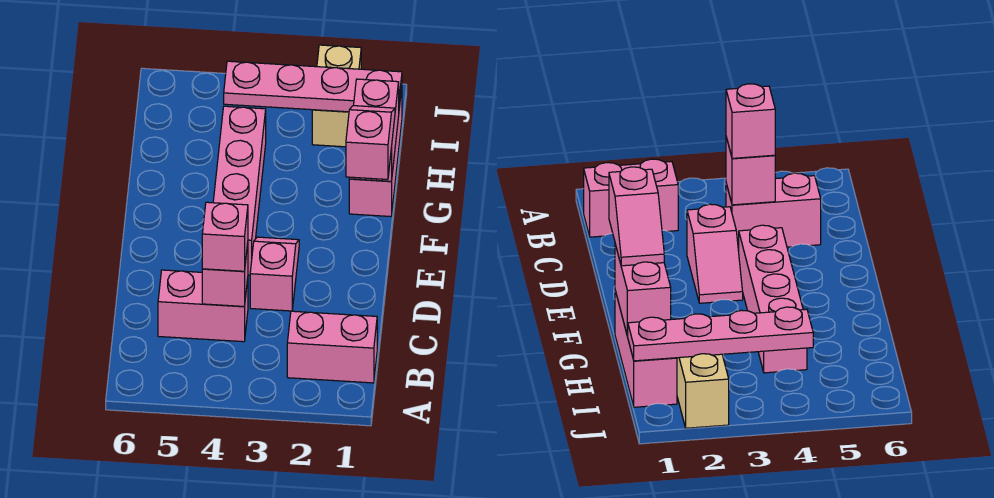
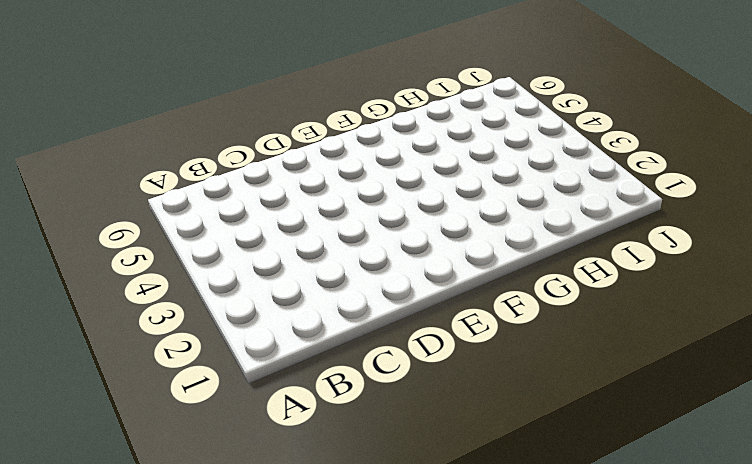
none -> pink brick B1:B2 level 1
none -> pink brick C4:C5 level 1

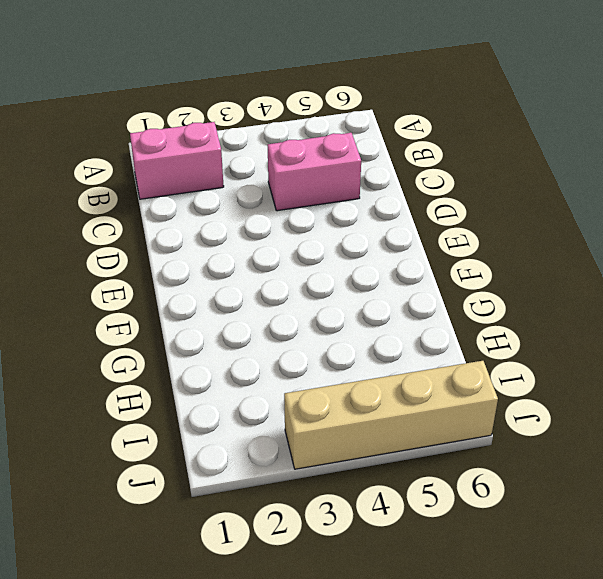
tan brick J3:J6 level 1 -> none
none -> pink slope D3:E3 level 1 top D
none -> pink brick E4:H4 level 1

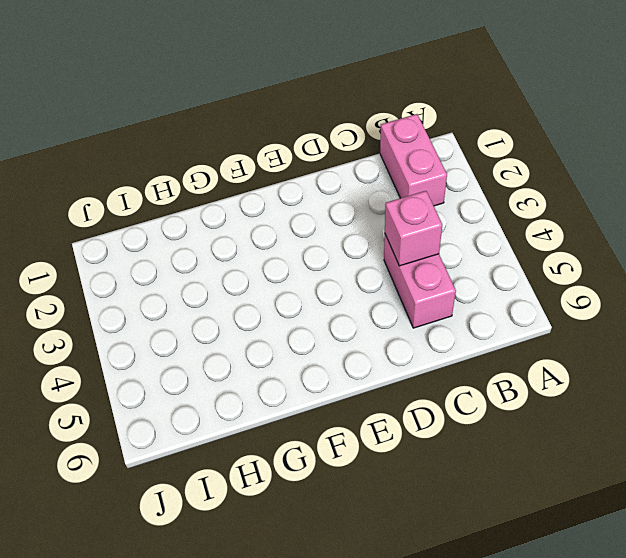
none -> pink slope D3:E3 level 1 top D
none -> pink brick E4:H4 level 1

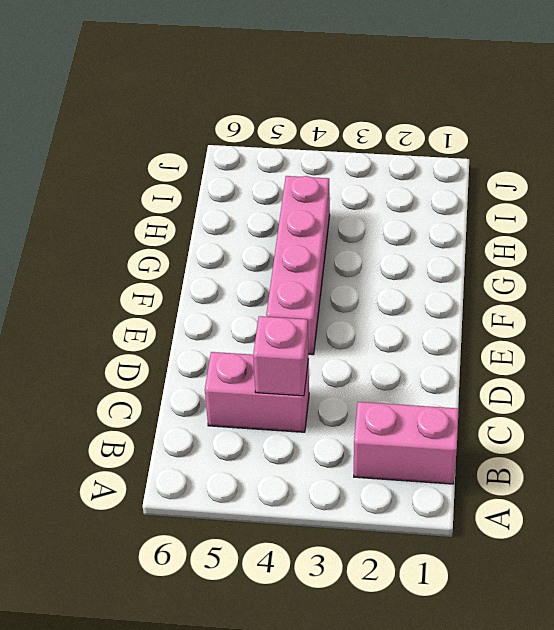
none -> pink slope D3:E3 level 1 top D
none -> pink brick G1:I1 level 1

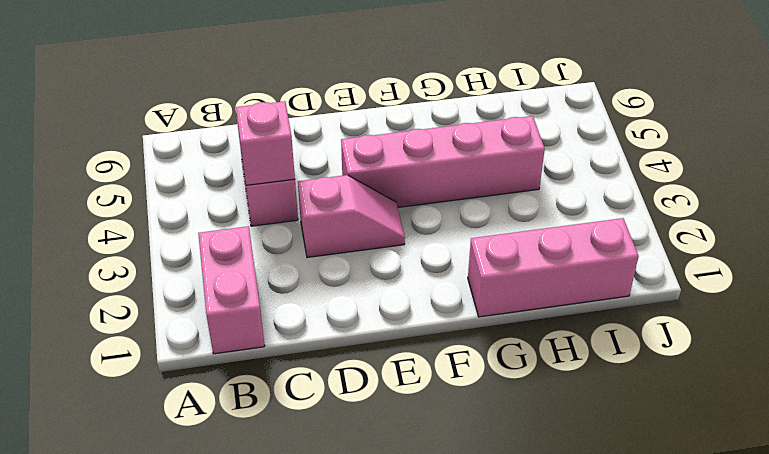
none -> tan brick I2:J2 level 1
none -> pink brick G1:H1 level 2

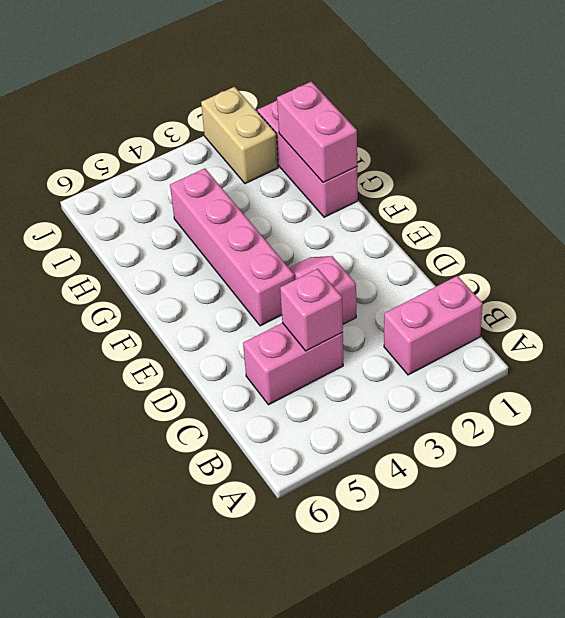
none -> pink plate I1:I4 level 2
none -> pink brick C4 level 3

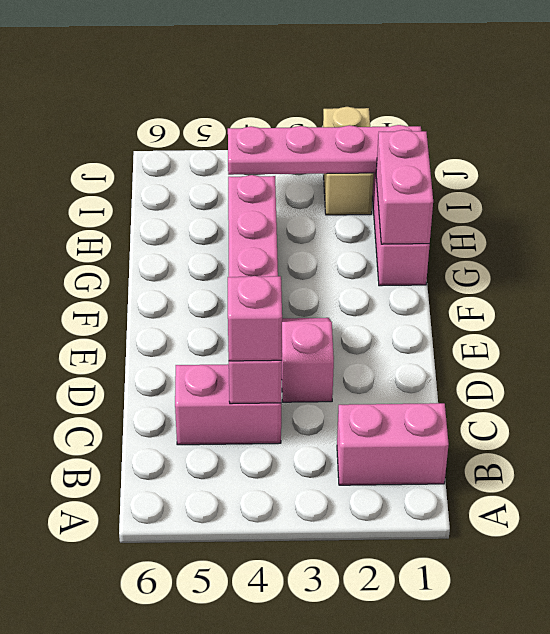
none -> pink slope F1:G1 level 3 top F

